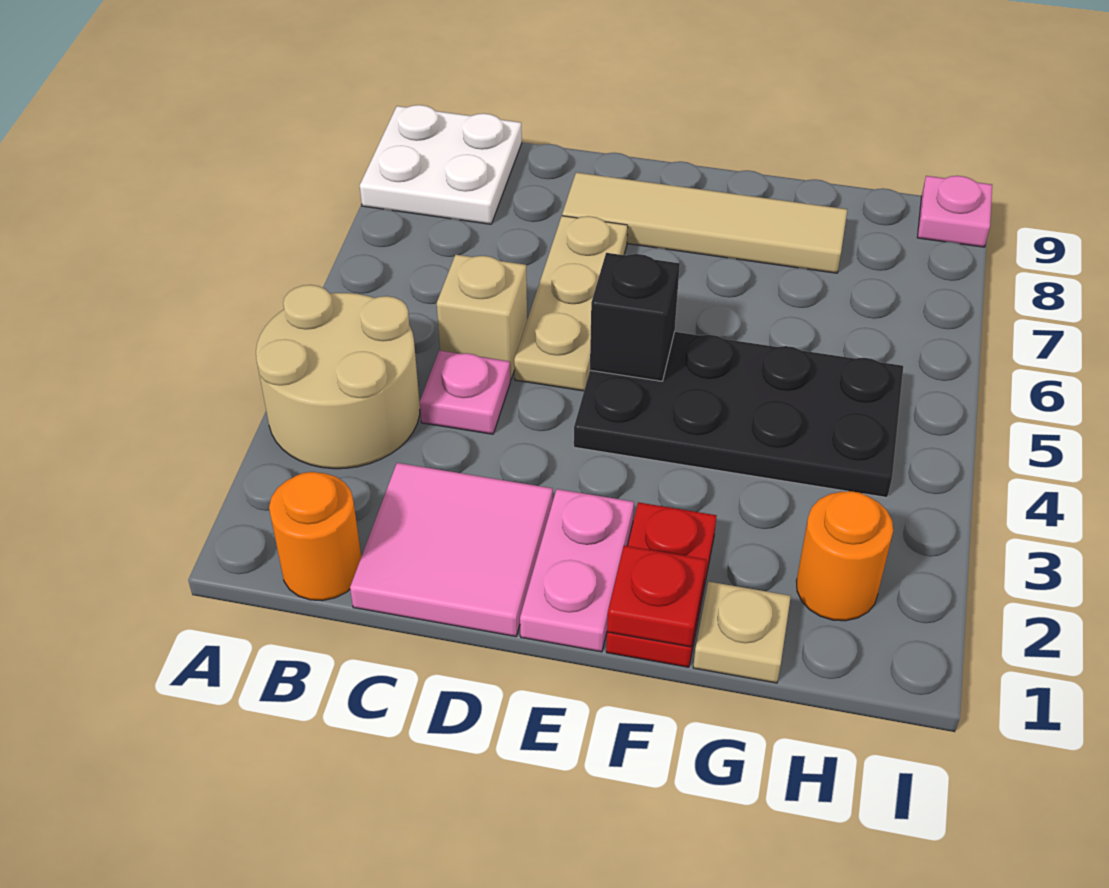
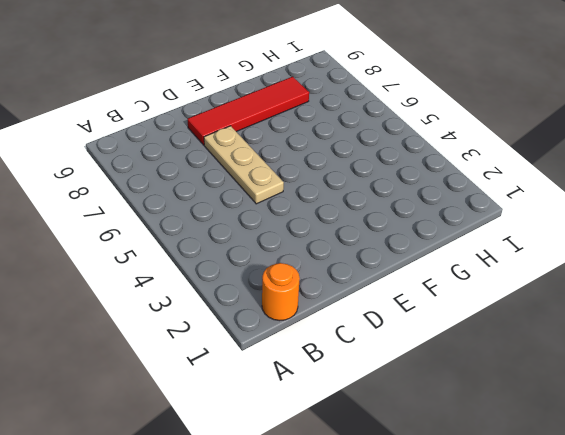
red tile D8:G8 level 1 -> tan tile D8:G8 level 1
none -> tan round brick A3:B4 level 1
none -> white plate A8:B9 level 1
none -> pink tile C1:D2 level 1

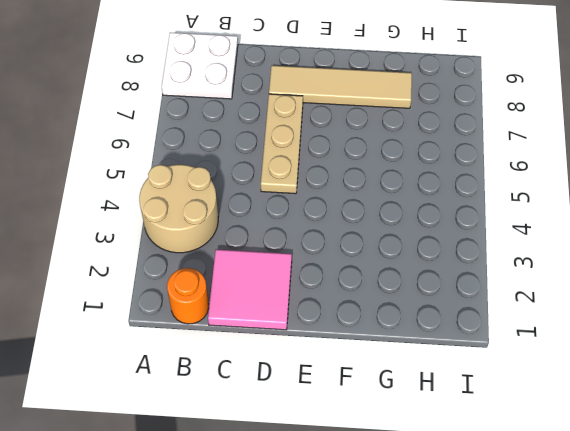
none -> pink plate C4 level 1
none -> tan brick C5 level 1
none -> pink plate E1:E2 level 1

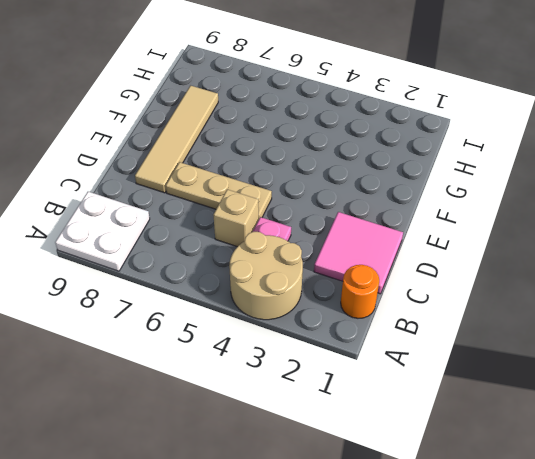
none -> pink plate E1:E2 level 1
none -> black plate E4:H5 level 1
none -> red plate F1:F2 level 1

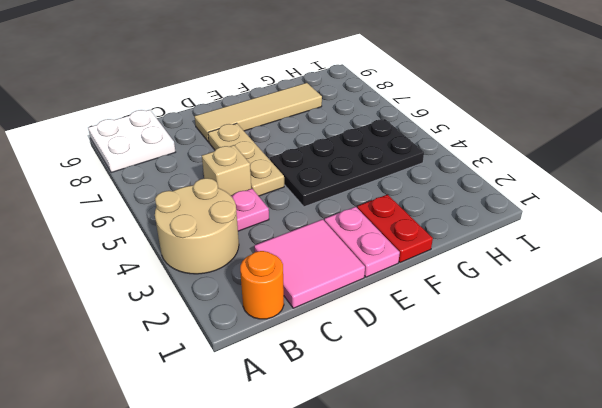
none -> tan plate G1 level 1
none -> orange round brick H2 level 1
none -> pink plate I9 level 1

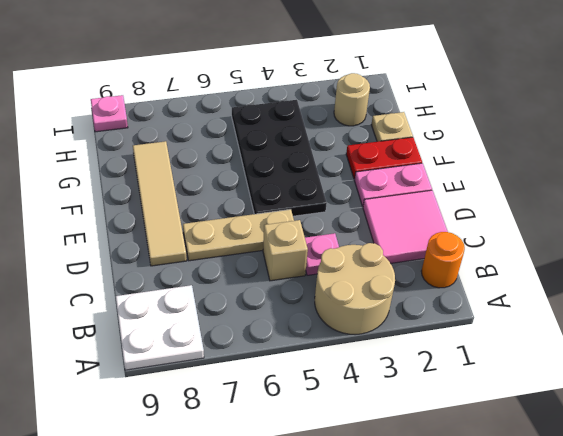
tan round brick H2 level 1 -> orange round brick H2 level 1
none -> black brick E5 level 2
none -> red plate F1 level 2

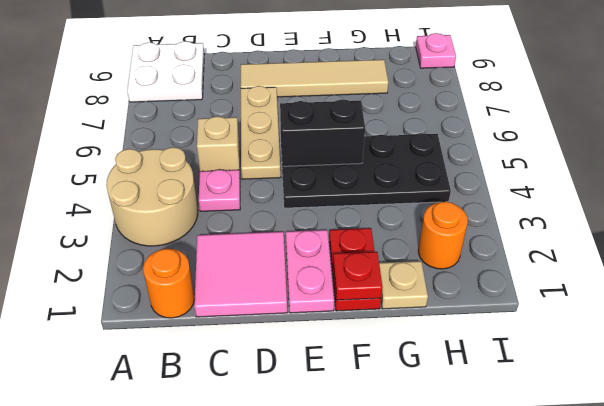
black brick E5:F5 level 2 -> black brick E5 level 2

